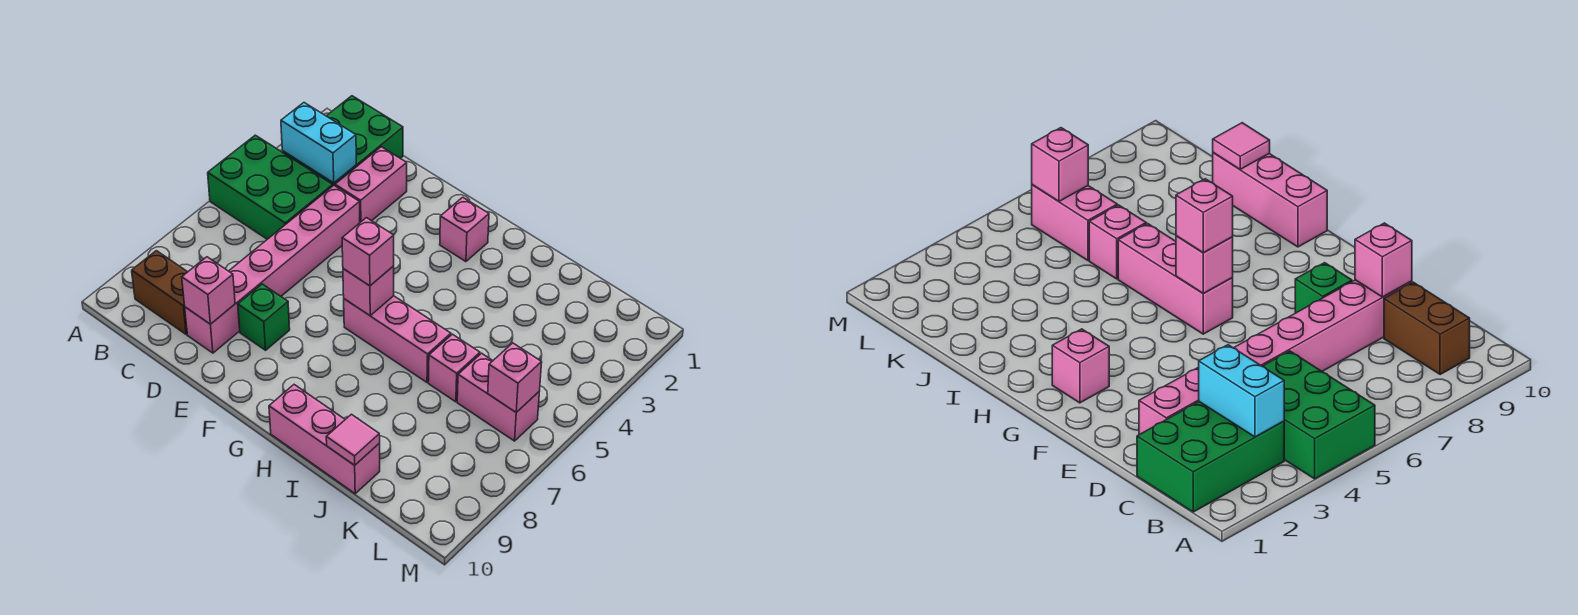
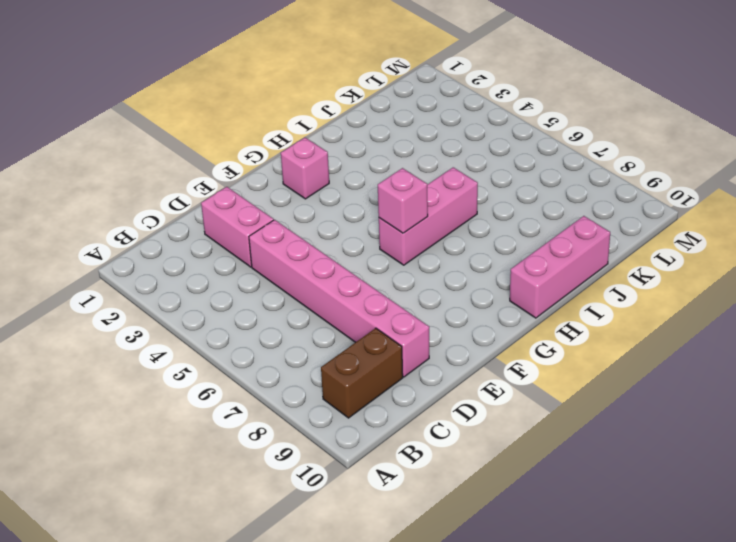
none -> green brick A4:C5 level 1
none -> green brick B1:C3 level 1
none -> green brick E8 level 1

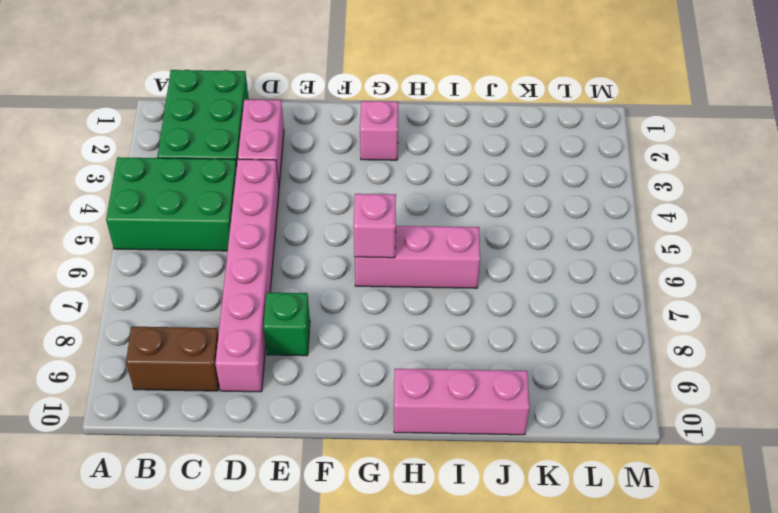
none -> pink brick J6 level 1
none -> pink brick K6:L6 level 1
none -> cyan brick B3:C3 level 2

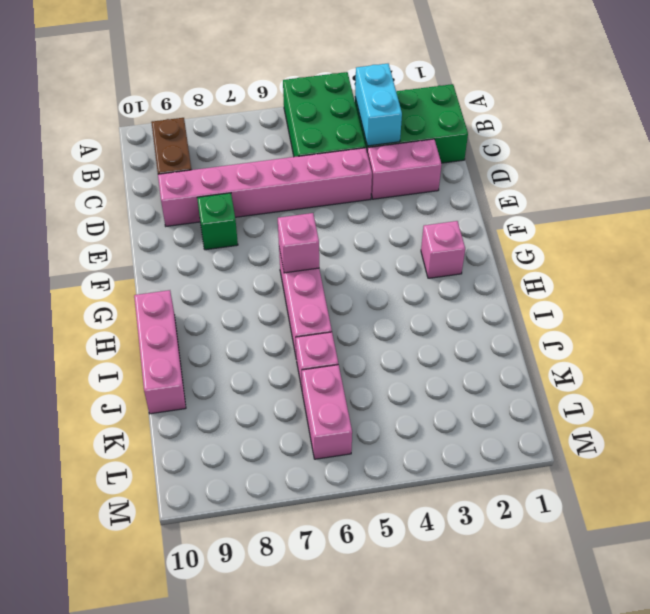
none -> pink brick D9 level 2
none -> pink tile J10 level 2
none -> pink brick L6 level 2

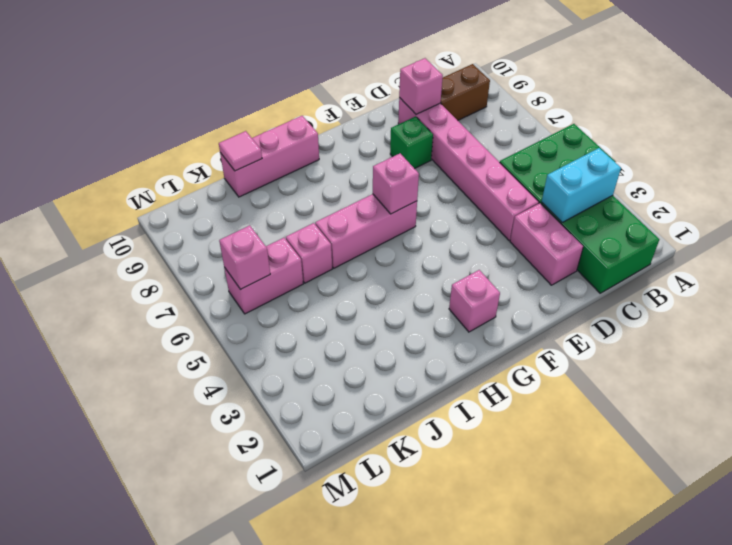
none -> pink brick G6 level 3

